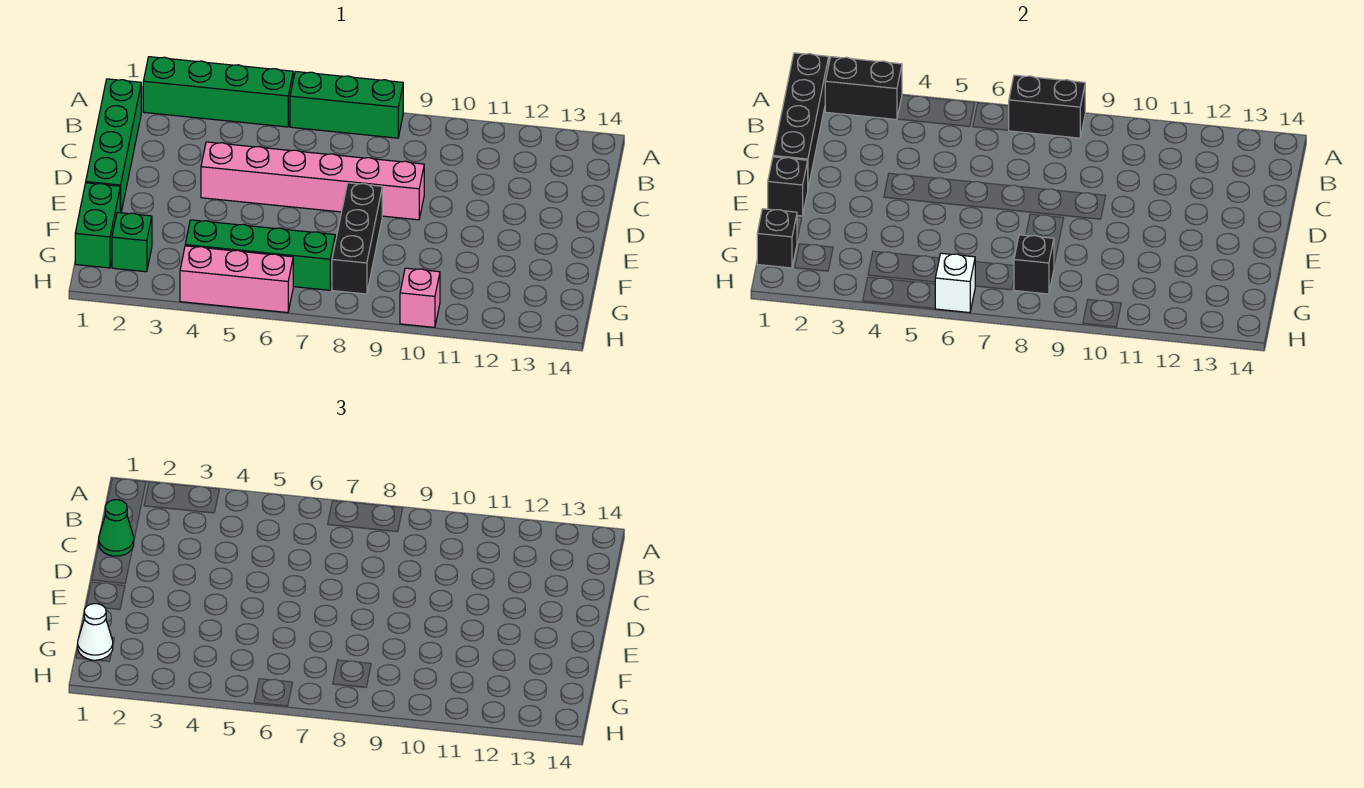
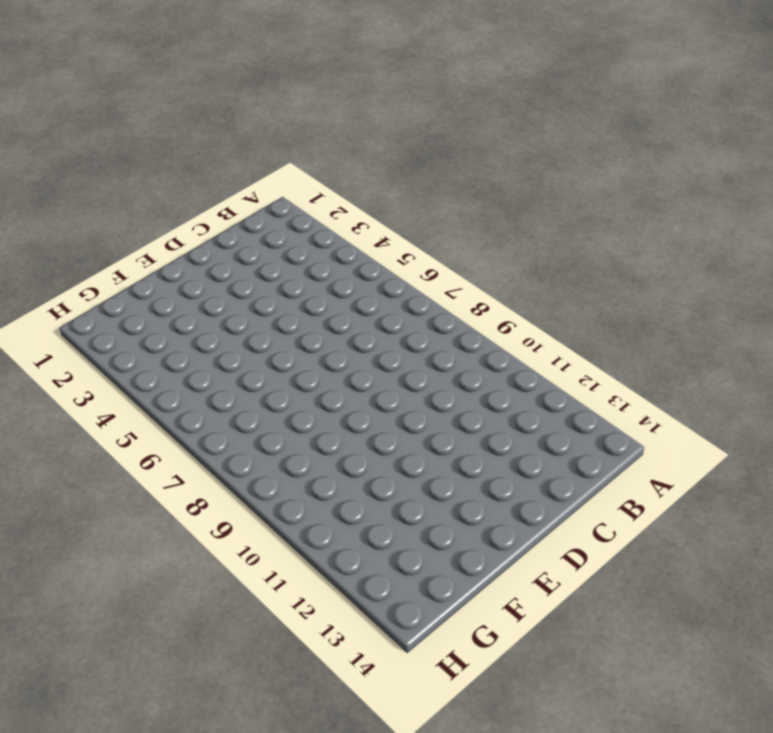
none -> green brick A2:A5 level 1
none -> green brick A6:A8 level 1
none -> green brick B1:E1 level 1

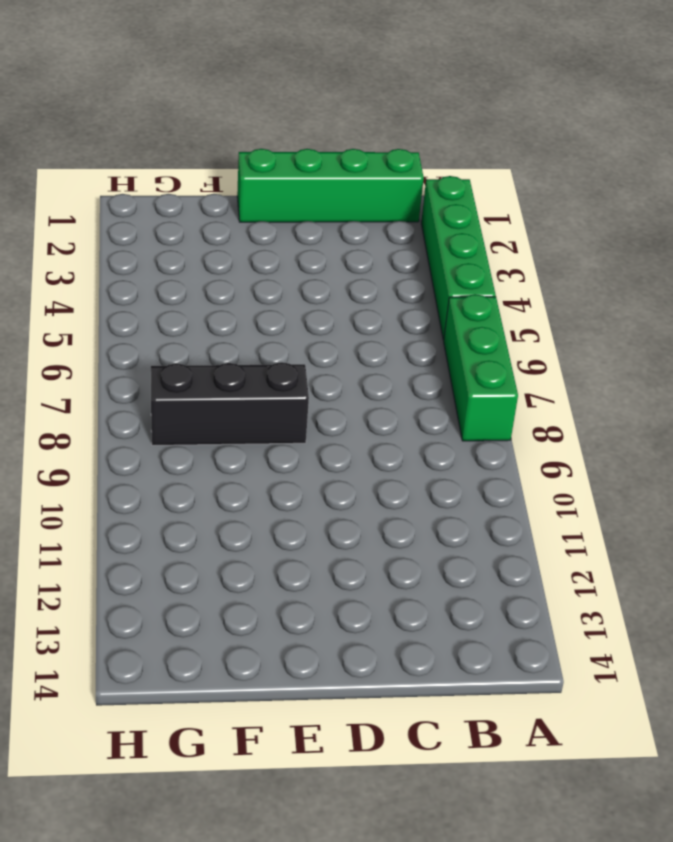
none -> pink brick D4:D9 level 1
none -> green brick F1:G1 level 1
none -> green brick G2 level 1

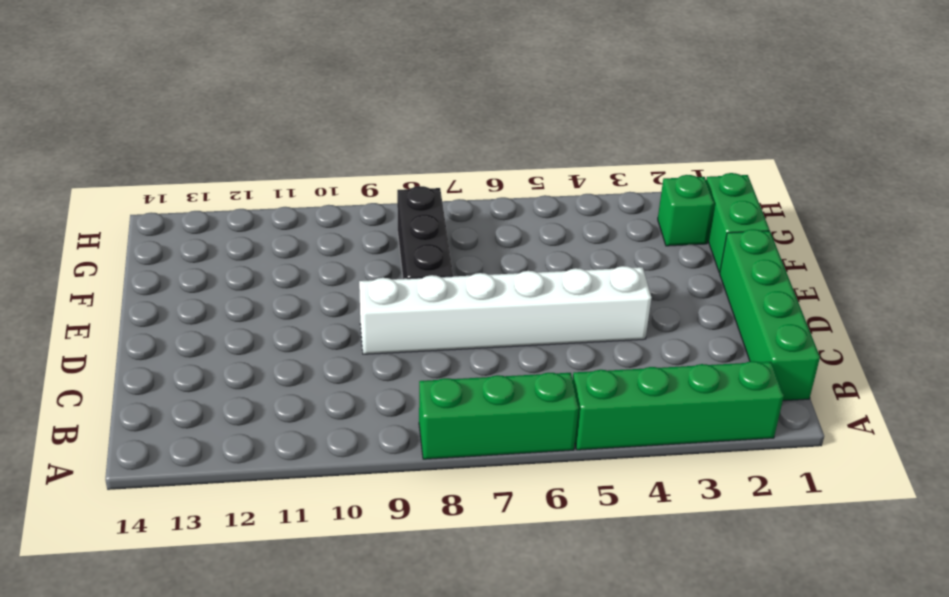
white brick D4:D9 level 1 -> pink brick D4:D9 level 1
none -> green brick G4:G7 level 1
none -> pink brick H4:H6 level 1
none -> pink brick H10 level 1

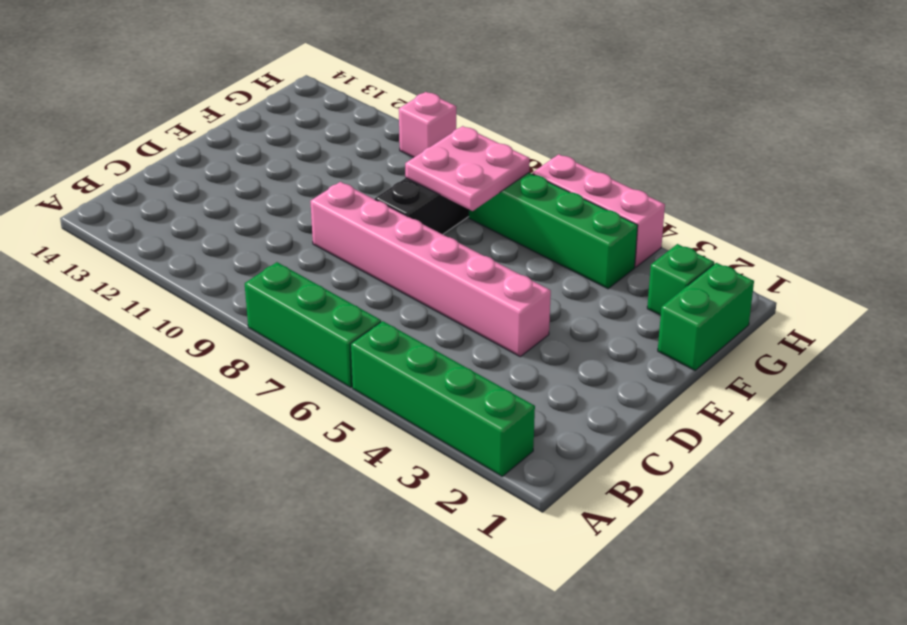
pink plate F7:G8 level 2 -> black brick G8 level 2
none -> green brick B1:E1 level 1
none -> black brick A1:D1 level 2
none -> black brick A2:A3 level 2

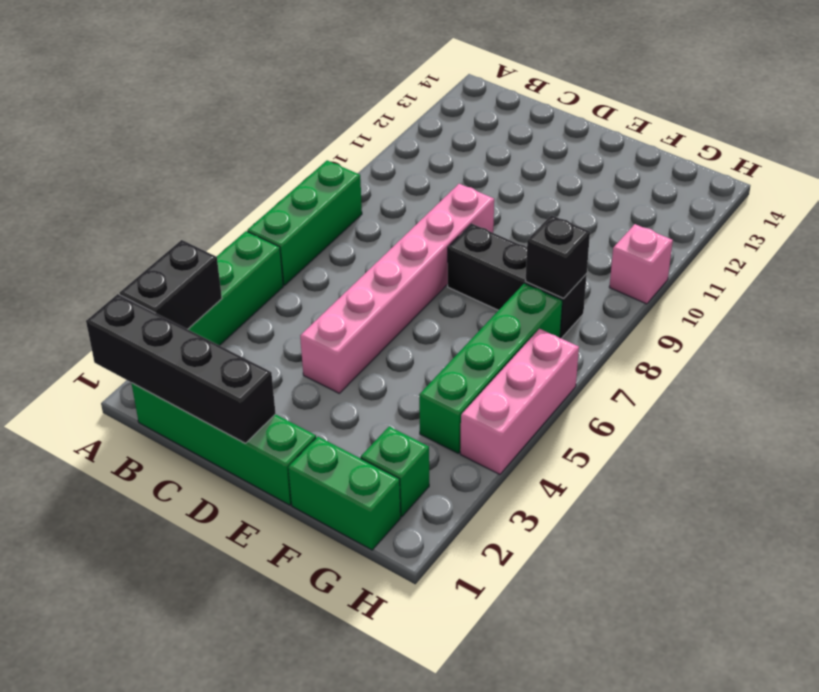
none -> black brick A7:A8 level 2
none -> black brick E1 level 2
none -> black brick G1 level 2

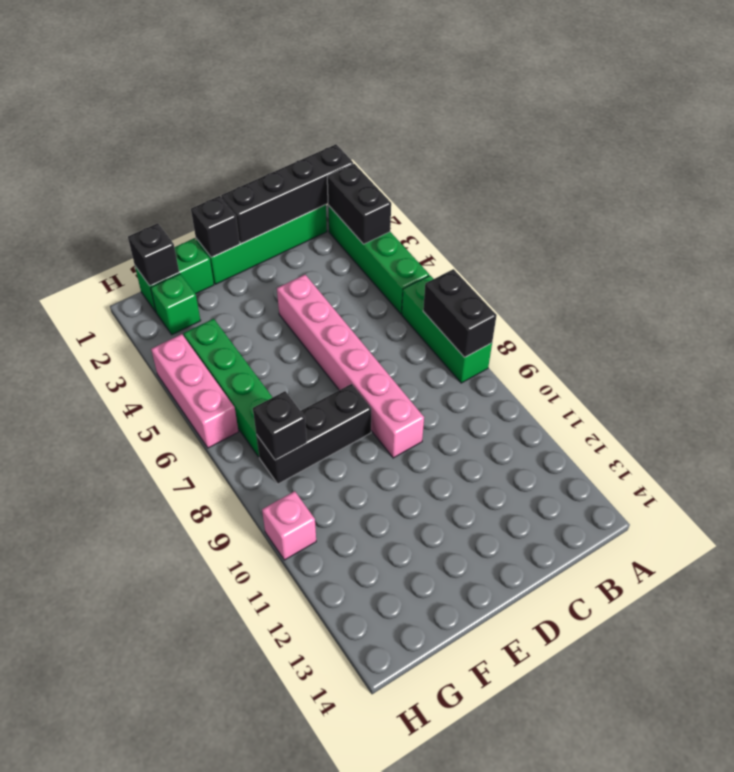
none -> white brick H6 level 2
none -> green cone C1 level 3
none -> white cone G1 level 3

